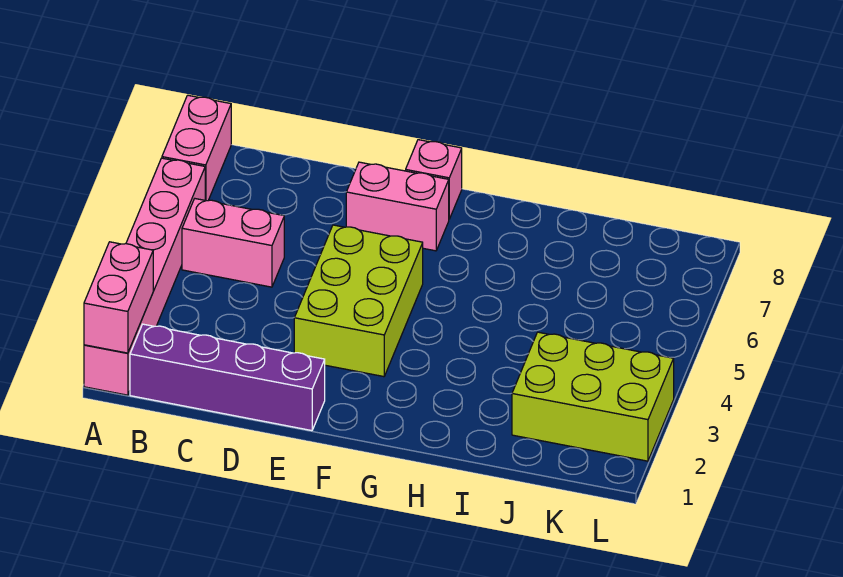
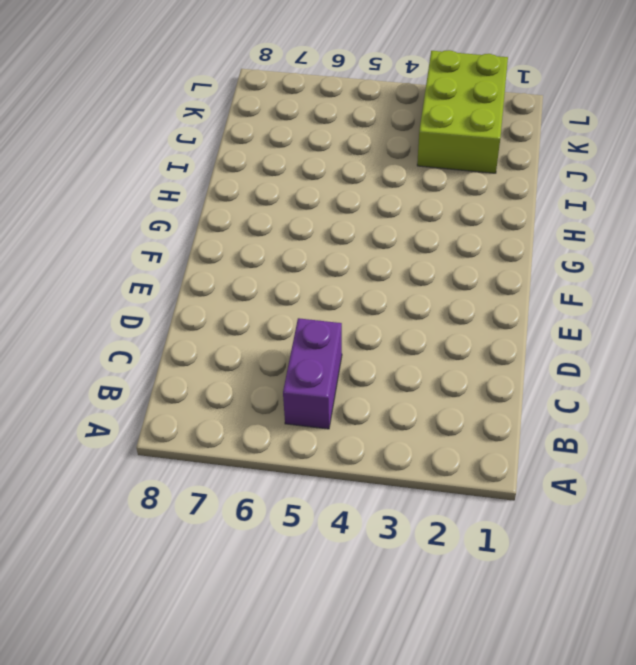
purple brick B5:C5 level 1 -> pink brick B5:C5 level 1
none -> pink brick A1:A6 level 1
none -> pink brick A7:A8 level 1

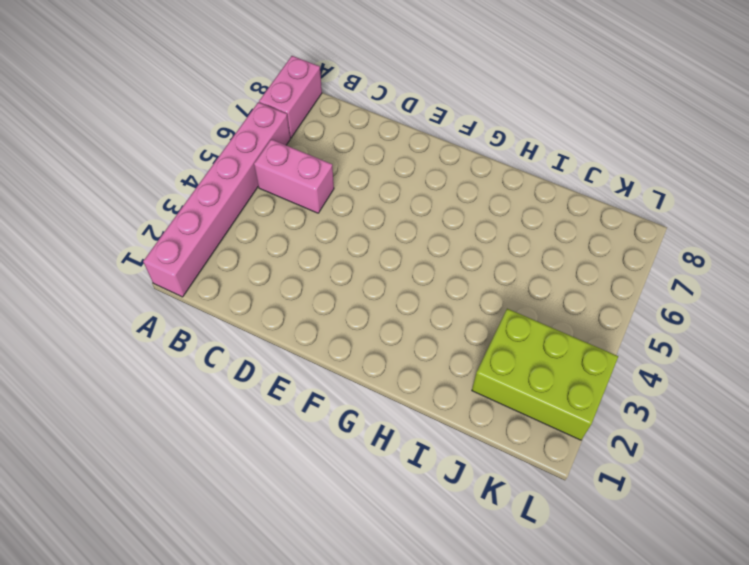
none -> purple brick B1:E1 level 1
none -> lime brick E3:F5 level 1

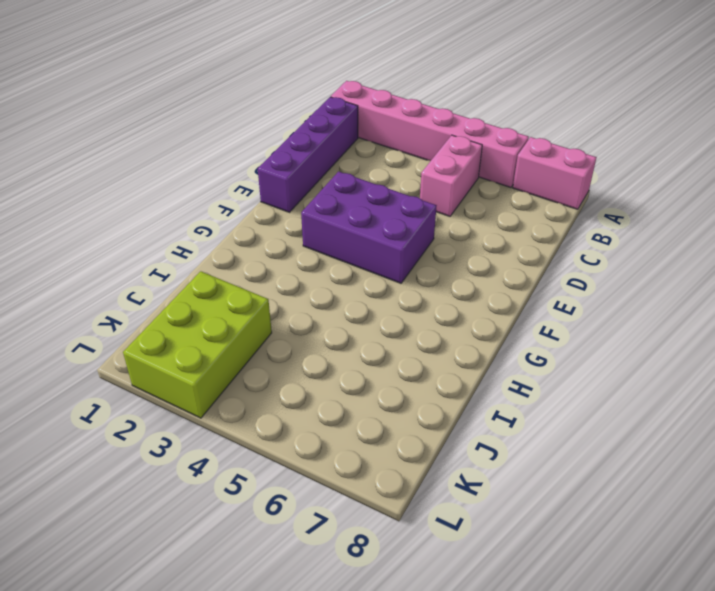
purple brick E3:F5 level 1 -> lime brick E3:F5 level 1
none -> pink brick E7:F7 level 1
none -> pink brick F8 level 1

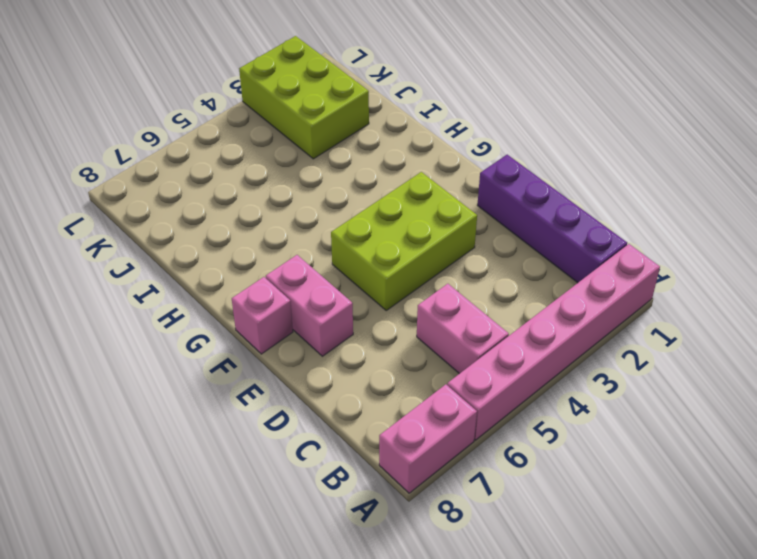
none -> pink brick A1:A2 level 2

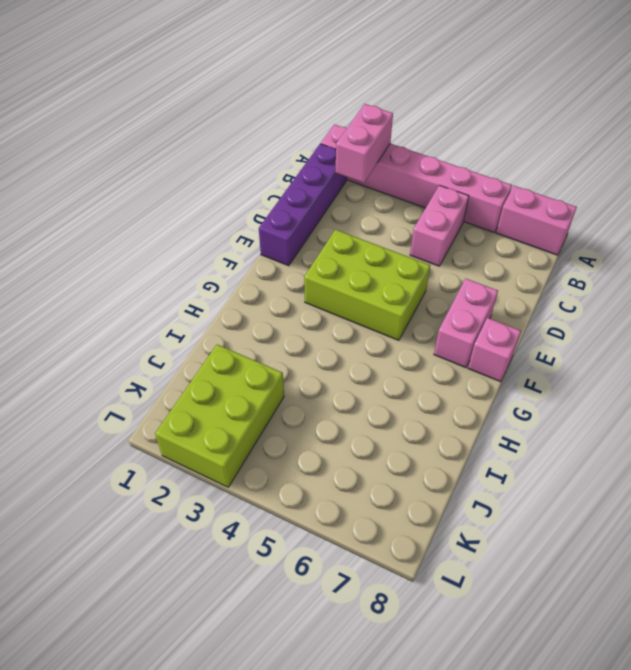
pink brick A2:B2 level 2 -> pink brick A1:A2 level 2

